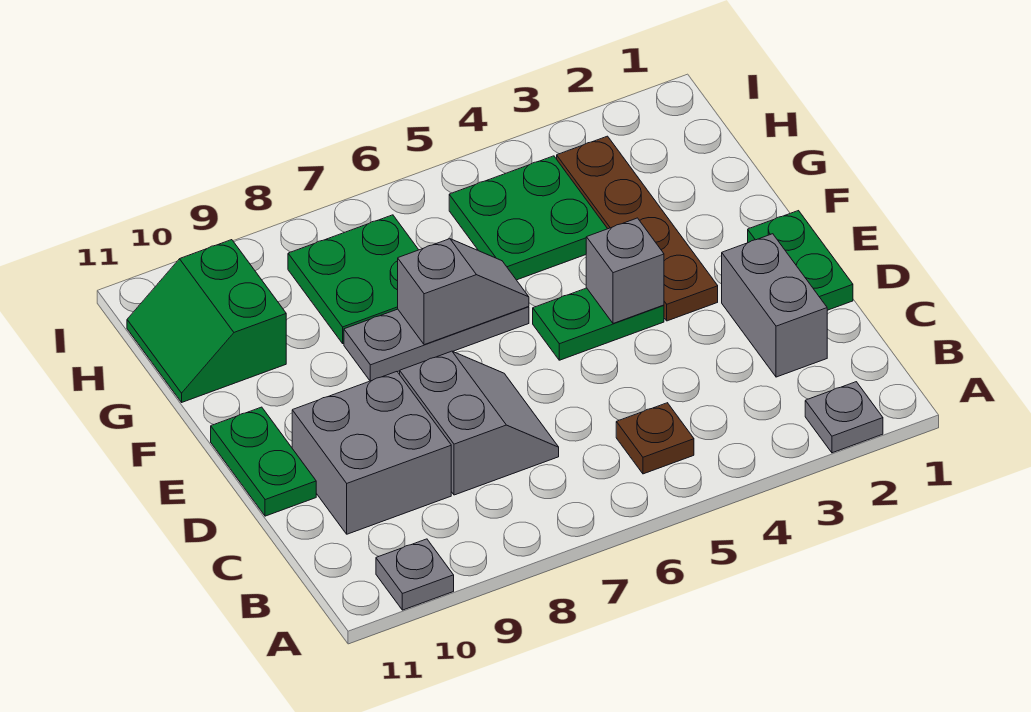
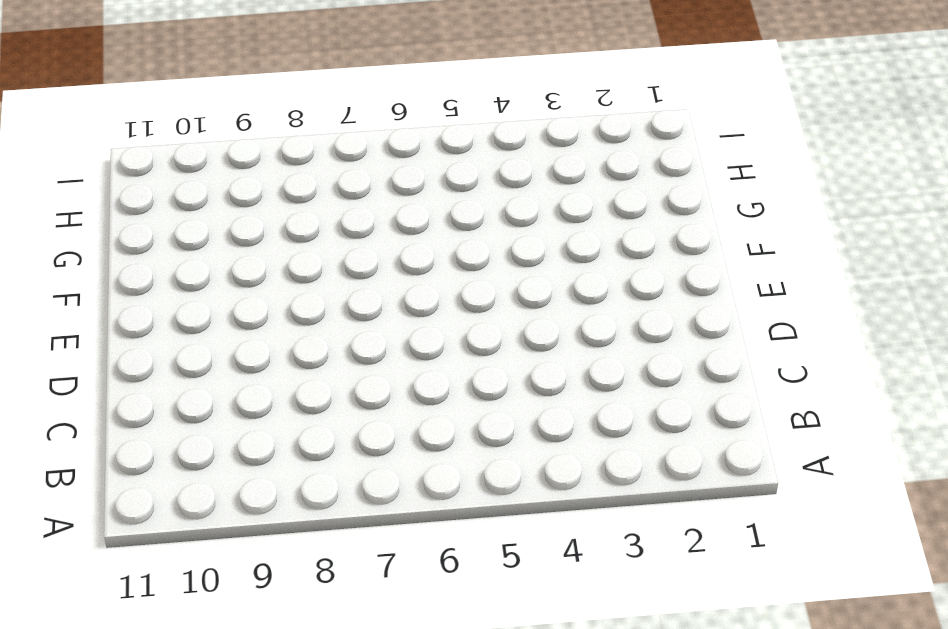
none -> grey plate A2 level 1
none -> grey plate A10 level 1
none -> brown plate B5 level 1

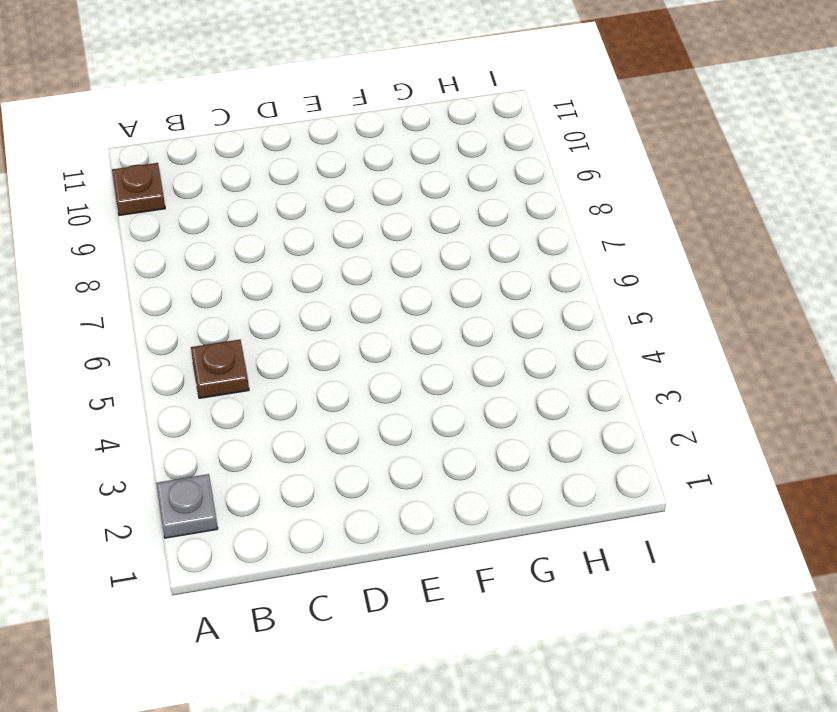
brown plate A10 level 1 -> grey plate A10 level 1
none -> grey brick C2:D2 level 1
none -> grey slope C7:D8 level 1 top 8
none -> grey brick C9:D10 level 1

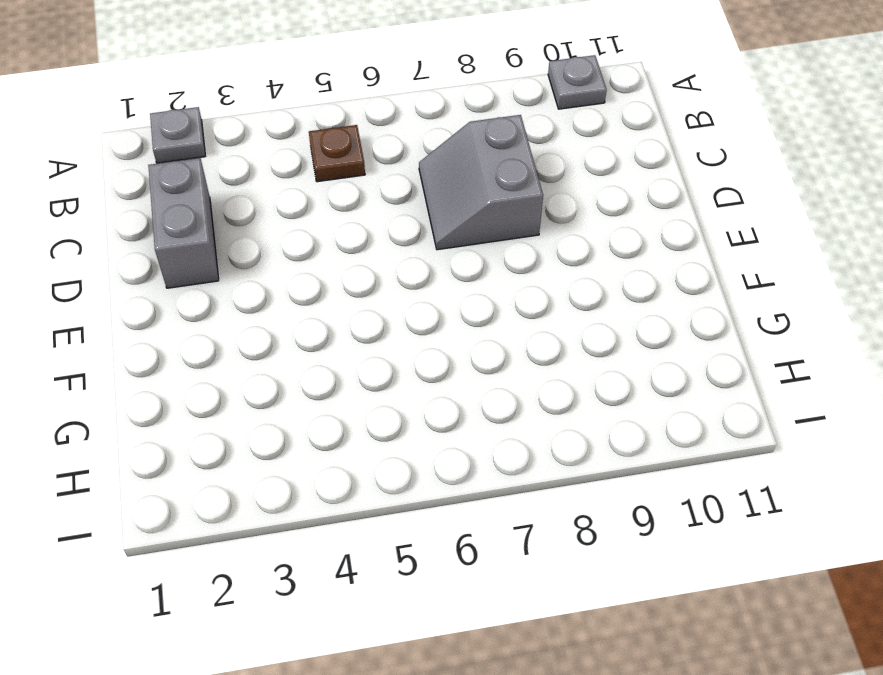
none -> grey brick C9:D10 level 1
none -> green plate D1:E1 level 1
none -> green plate D11:E11 level 1

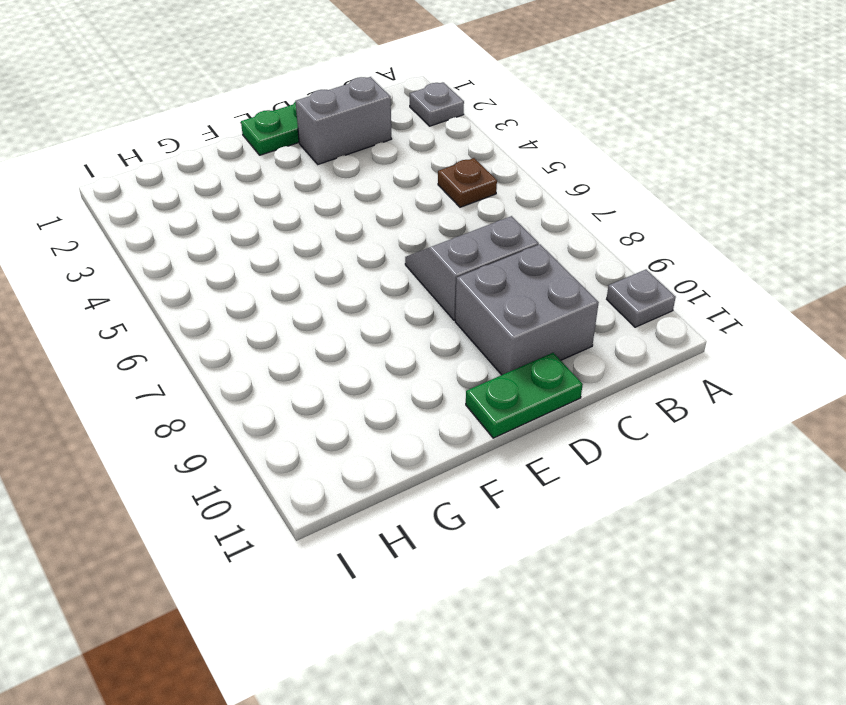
none -> brown plate E3:H3 level 1
none -> green plate E4:E5 level 1
none -> grey plate F6:F8 level 1

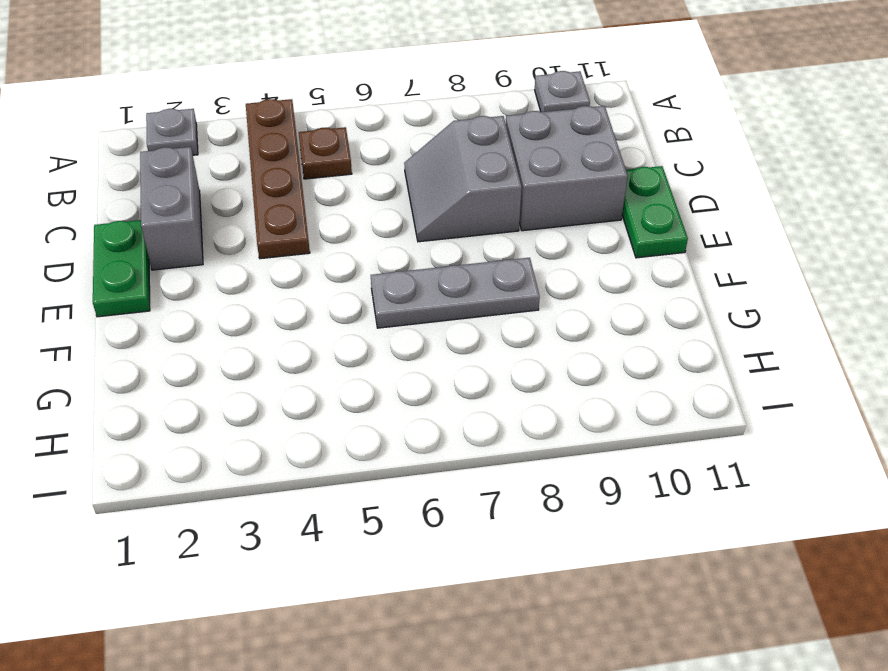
brown plate A4:D4 level 1 -> brown plate E3:H3 level 1
none -> green plate E4:E5 level 1
none -> green plate G4:H5 level 1
none -> green plate G7:H8 level 1

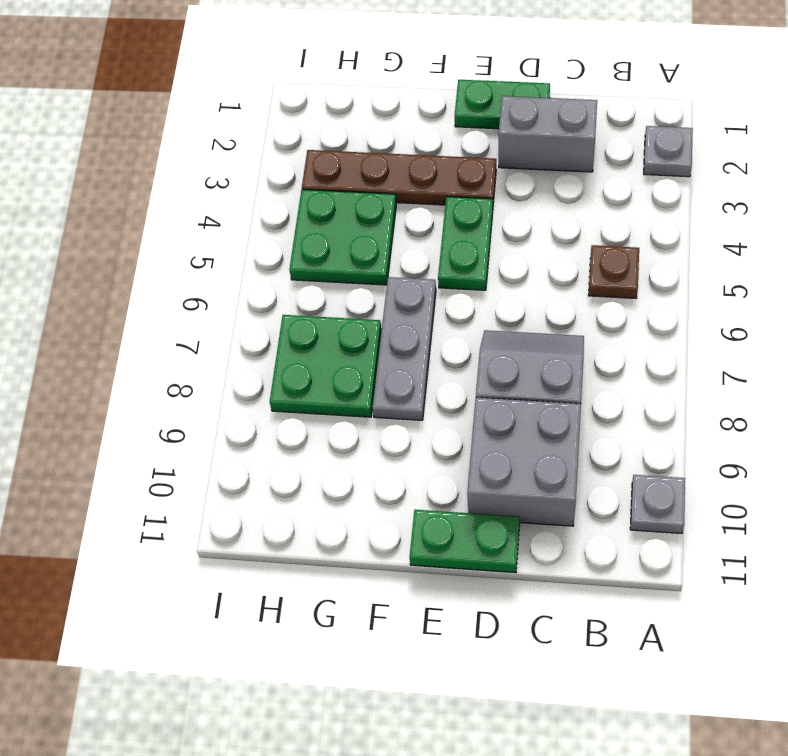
none -> green slope G10:H11 level 1 top 10
none -> grey brick E4 level 2
none -> grey slope F6:F7 level 2 top 7

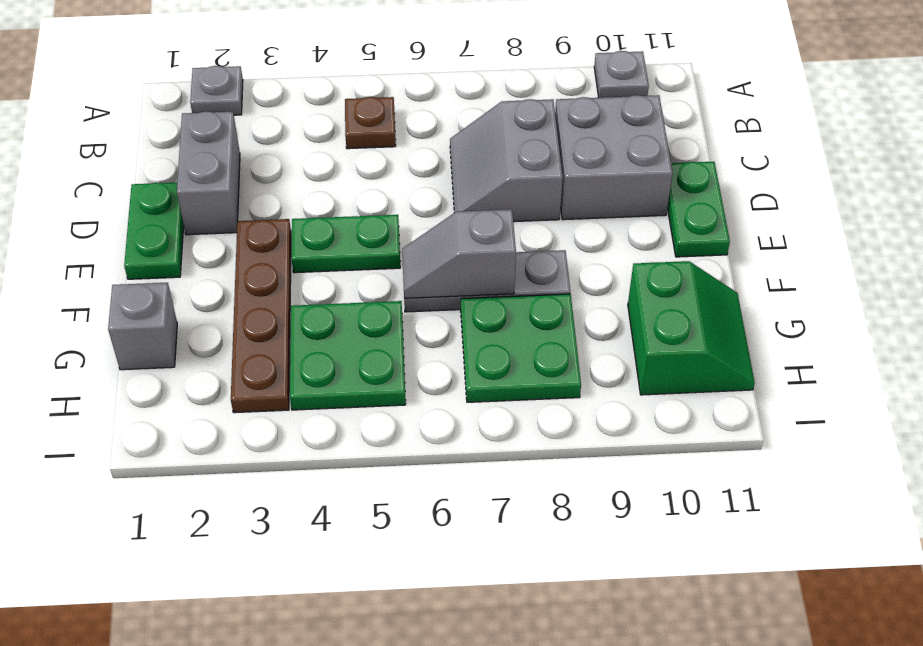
grey brick G1 level 1 -> grey brick E4 level 2

